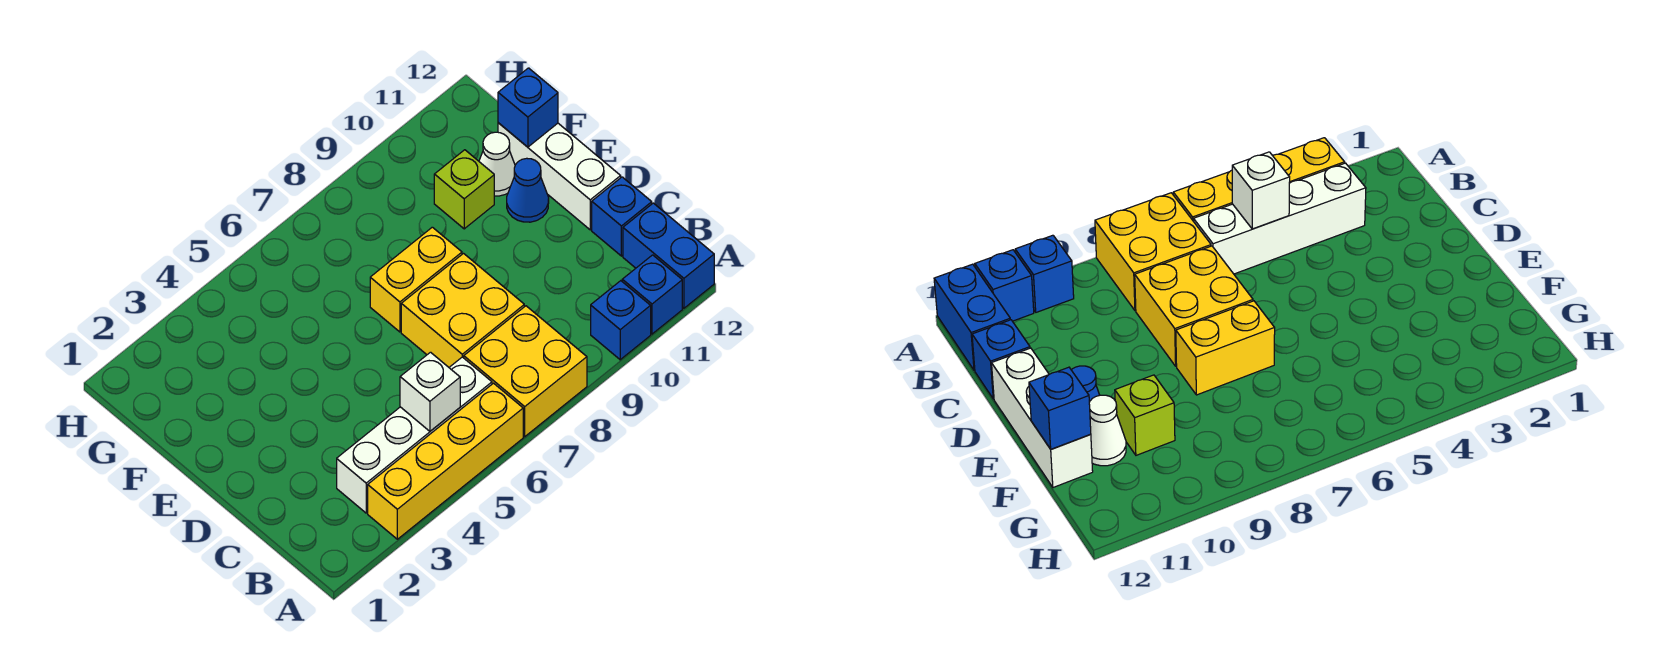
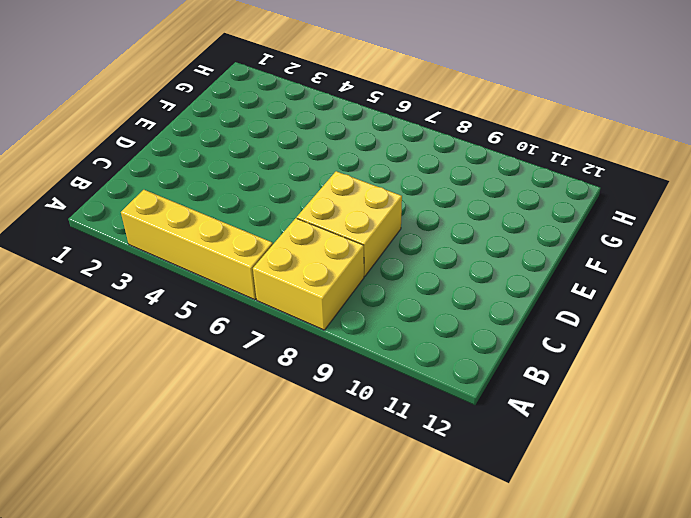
none -> blue brick A10 level 1
none -> blue brick A11 level 1
none -> blue brick A12:B12 level 1

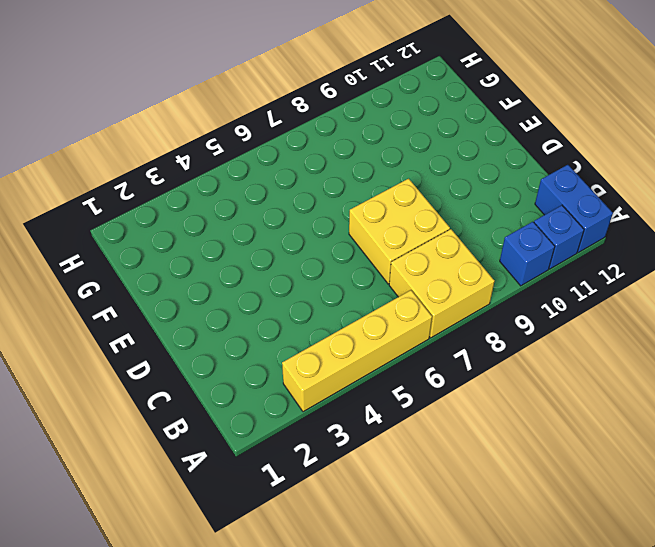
none -> white brick B3:B6 level 1
none -> blue brick C12 level 1
none -> white brick D12:F12 level 1

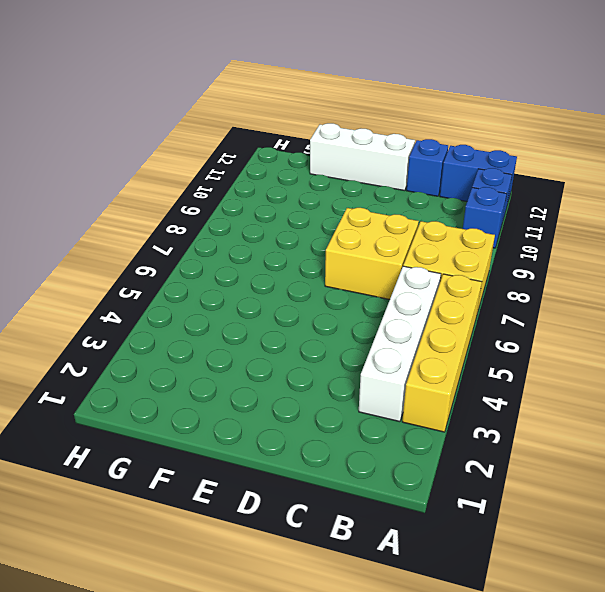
none -> yellow brick E7:E8 level 1
none -> blue cone E11 level 1
none -> lime brick F10 level 1

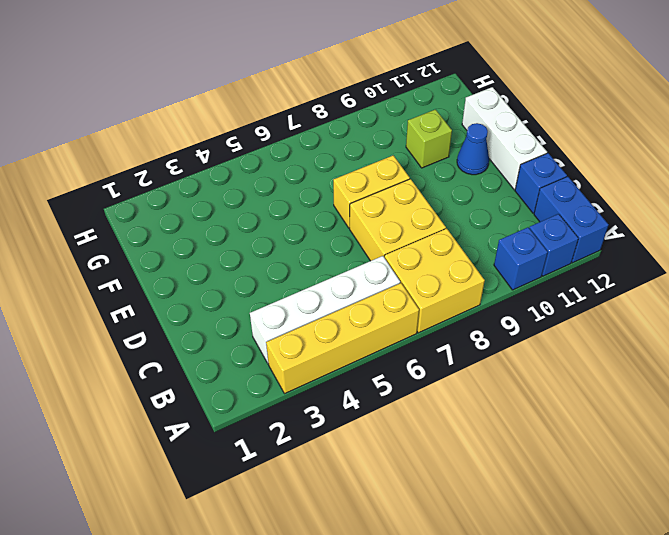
none -> white cone F11 level 1
none -> white brick B5 level 2
none -> blue brick F12 level 2

